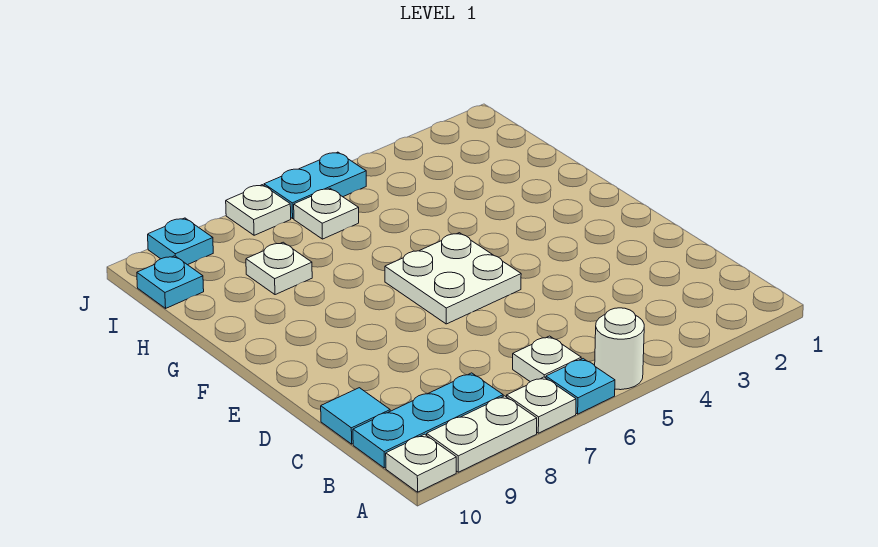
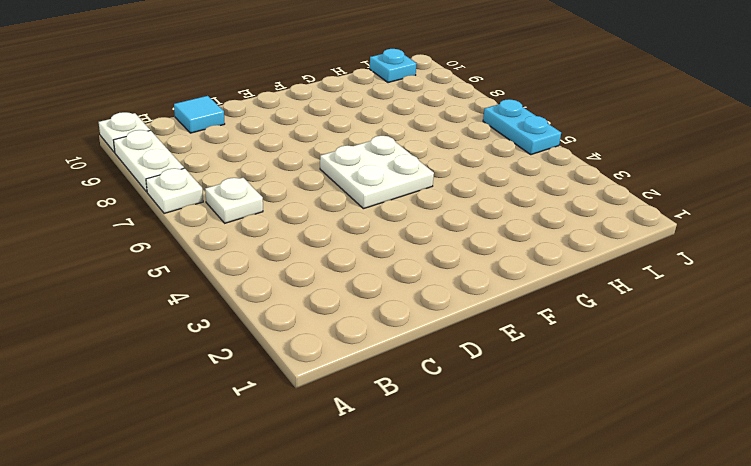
none -> white round brick A5 level 1
none -> cyan plate A6 level 1
none -> cyan plate B8:B10 level 1

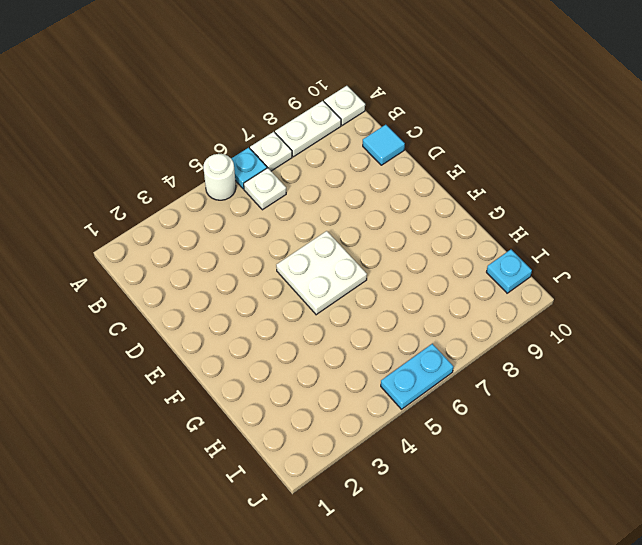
none -> cyan plate B8:B10 level 1
none -> white plate H8 level 1
none -> white plate I6 level 1

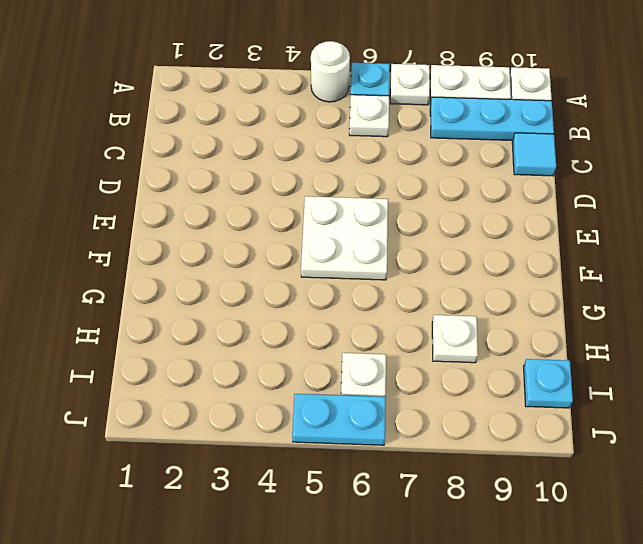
none -> white plate J7 level 1
none -> cyan plate J9 level 1

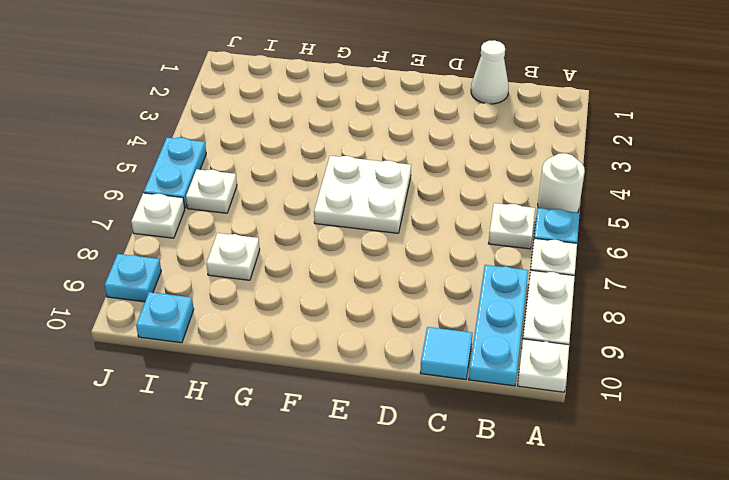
white cone C1 level 1 -> none

